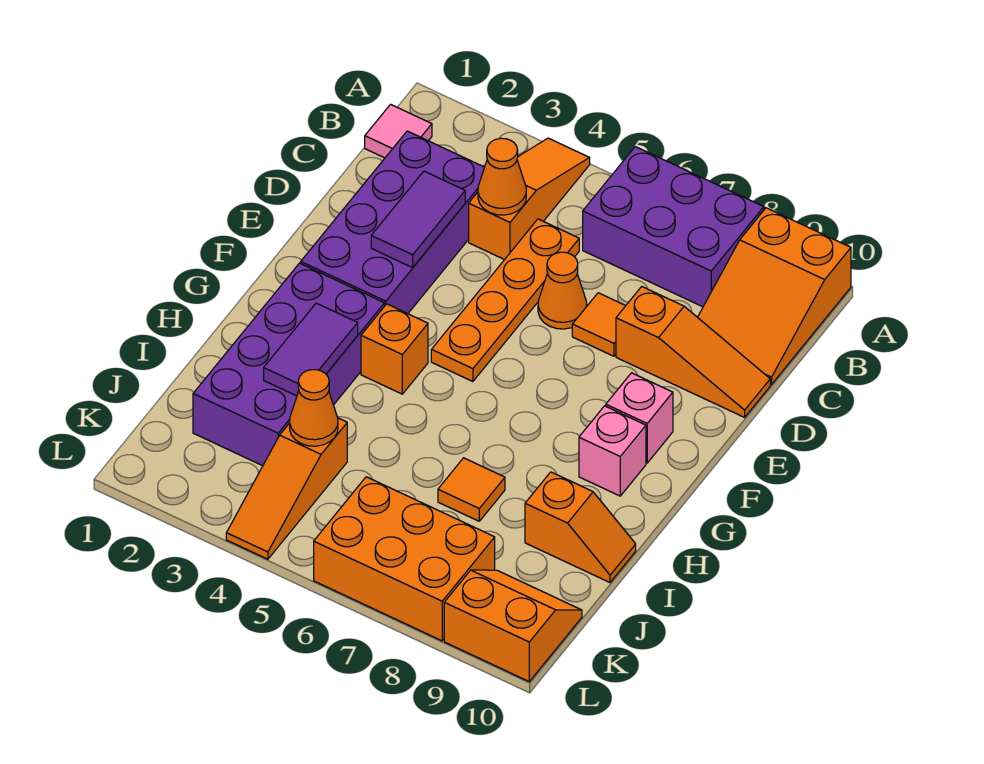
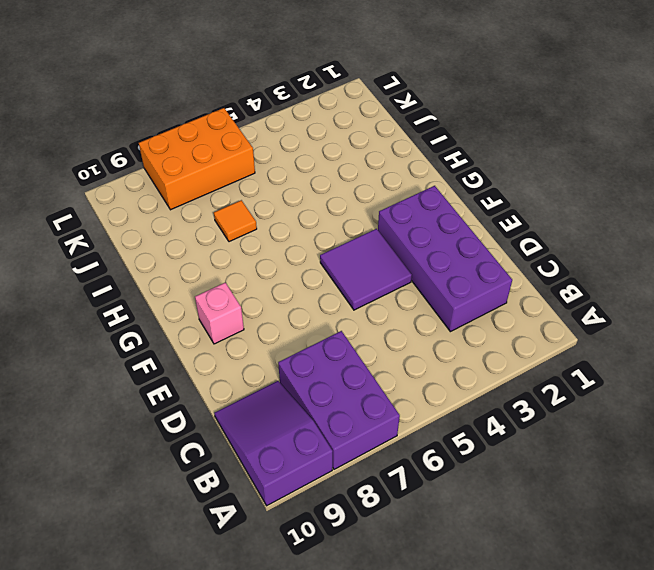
purple brick A7:C8 level 1 -> purple brick A6:B8 level 1
purple slope A9:C10 level 1 top A -> orange slope A9:C10 level 1 top A
purple tile E4:F5 level 1 -> orange plate C5:F5 level 1
none -> orange slope A4:C4 level 1 top C
none -> pink tile B1 level 1
none -> orange cone D6 level 1

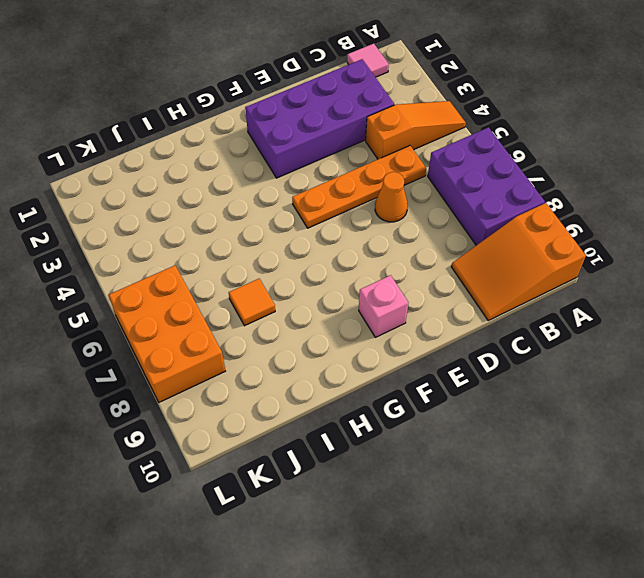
none -> orange tile D7 level 1
none -> orange slope D8:D10 level 1 top 8
none -> purple brick G2:J3 level 1

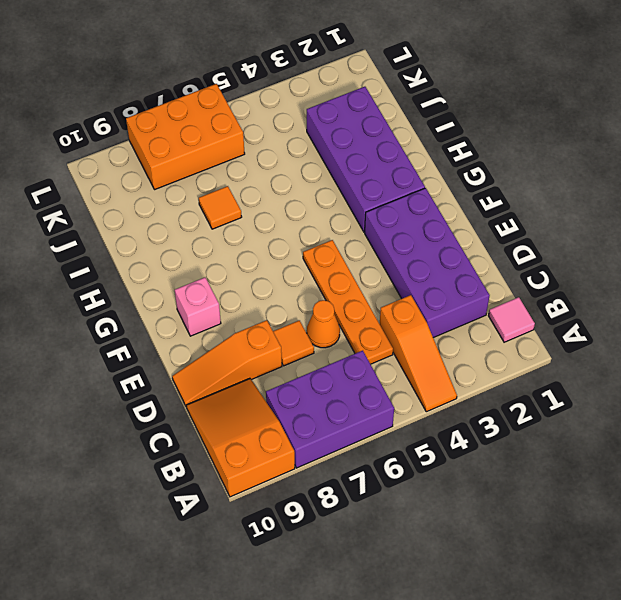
none -> orange brick G4 level 1
none -> pink brick G9 level 1
none -> orange slope I9:I10 level 1 top 9

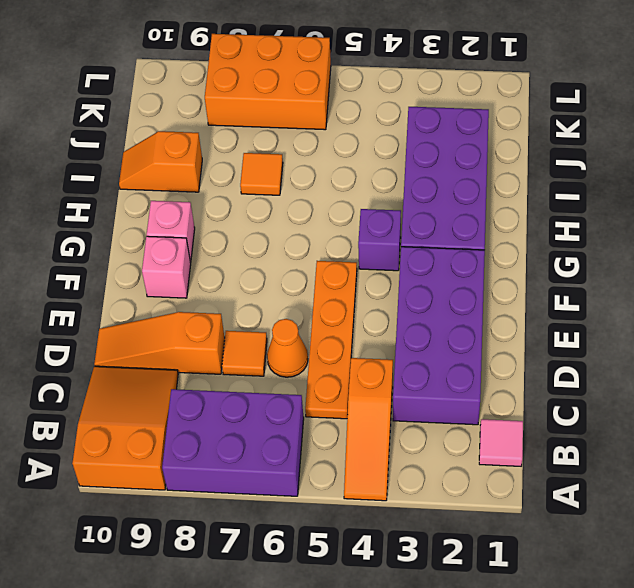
purple brick G4 level 1 -> orange brick G4 level 1
none -> orange slope J4:L4 level 1 top J
none -> orange slope K9:L10 level 1 top L
none -> orange cone C4 level 2

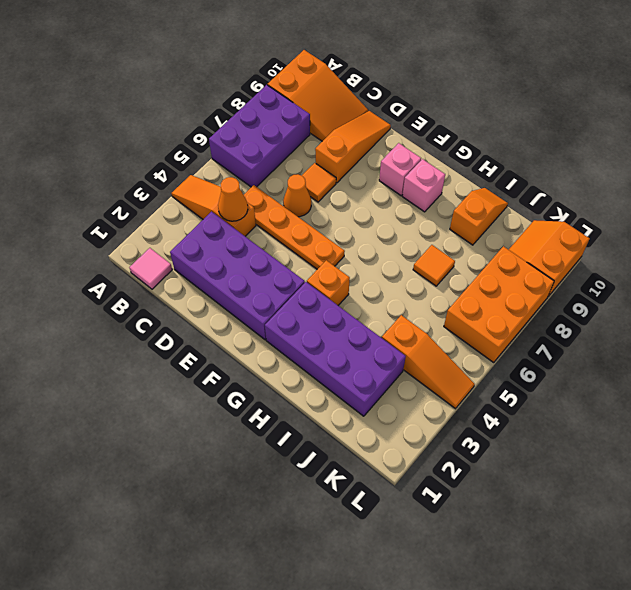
none -> purple tile D3:E3 level 2
none -> purple tile H3:I3 level 2
none -> orange cone J4 level 2

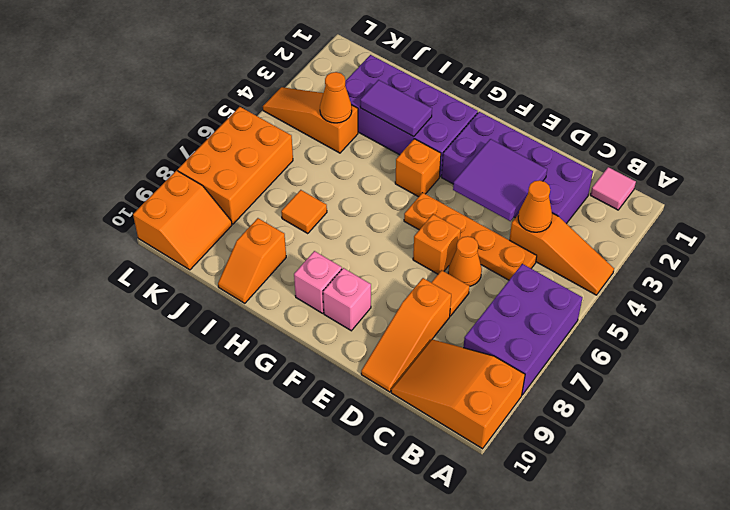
purple tile D3:E4 level 2 -> purple tile D3:E3 level 2
orange brick E6 level 1 -> none

